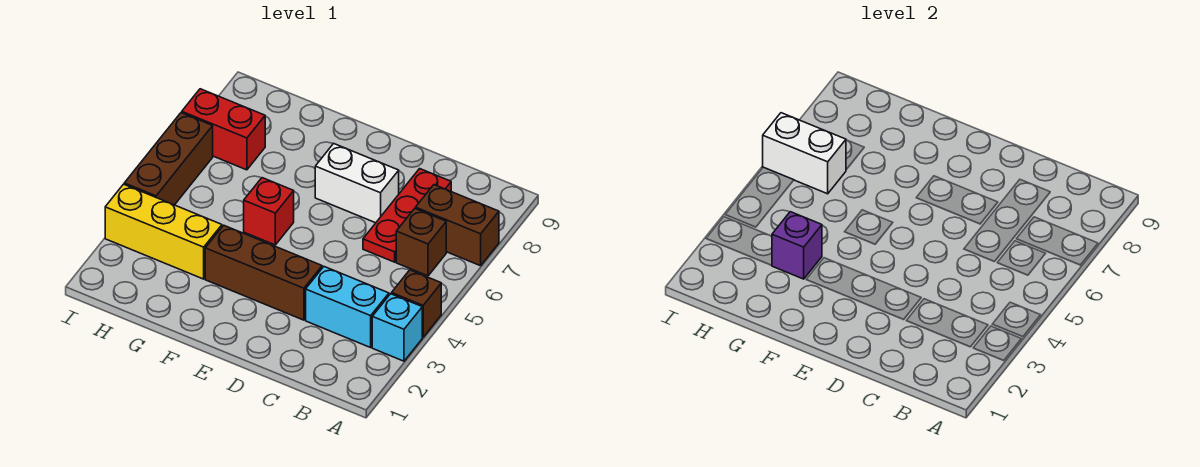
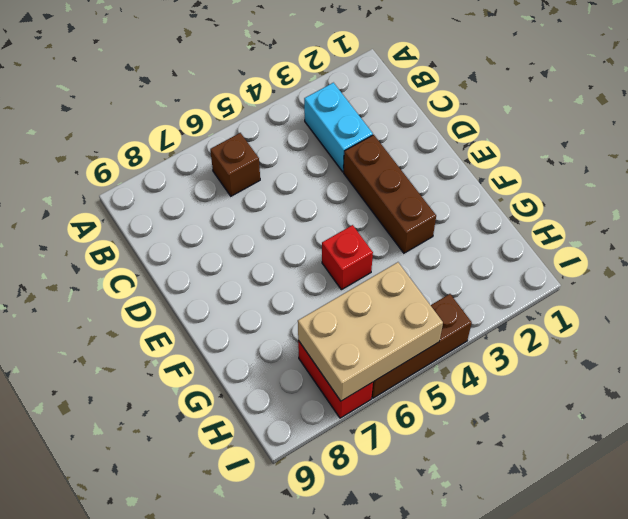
tan brick H5:I7 level 2 -> white brick H6:I6 level 2
none -> cyan brick A3 level 1
none -> brown brick A4 level 1
none -> brown brick A7:B7 level 1

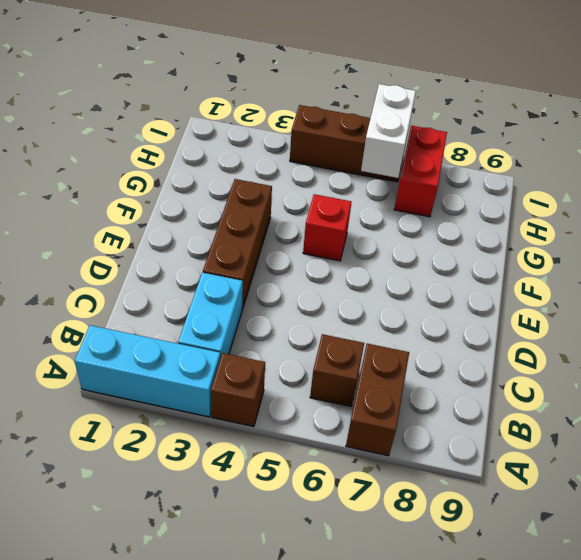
cyan brick A1:A3 level 1 -> cyan brick A3 level 1
none -> red plate C6:C8 level 1
none -> white brick D7:E7 level 1
none -> yellow brick G3:I3 level 1

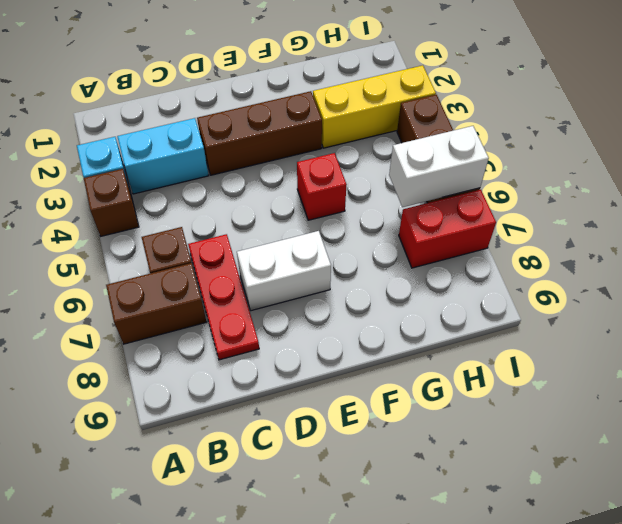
none -> purple brick G3 level 2

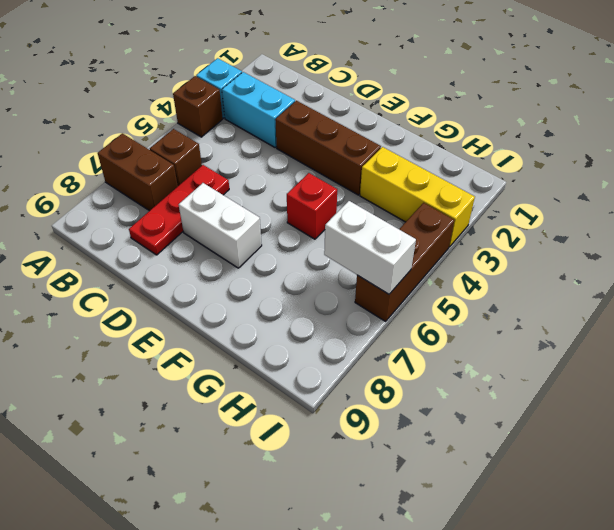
none -> red brick H7:I7 level 1
none -> purple brick G3 level 2

